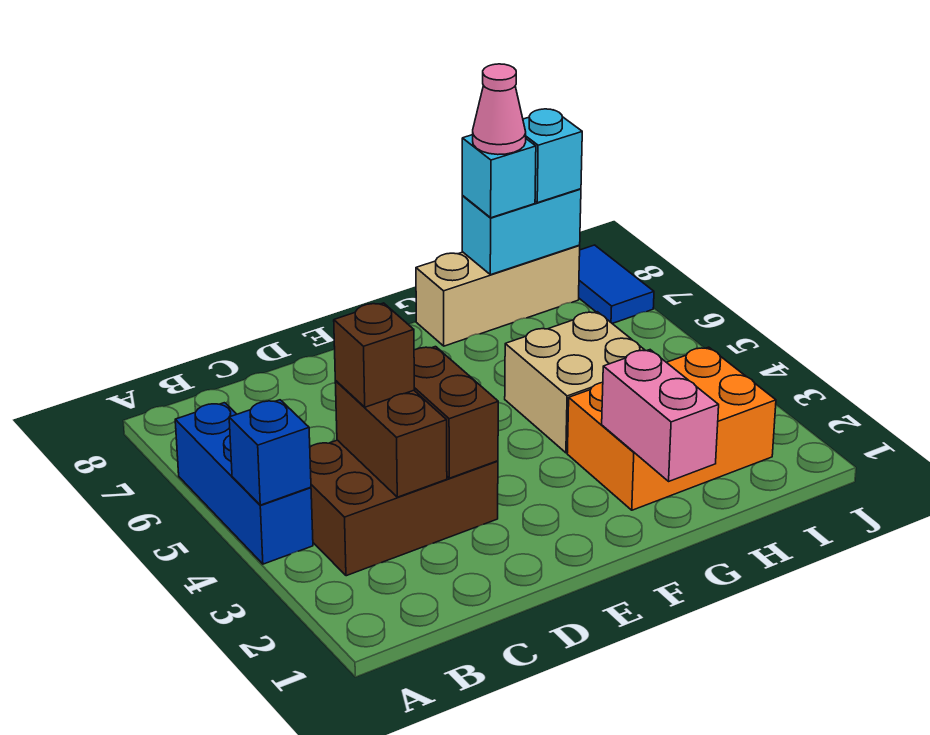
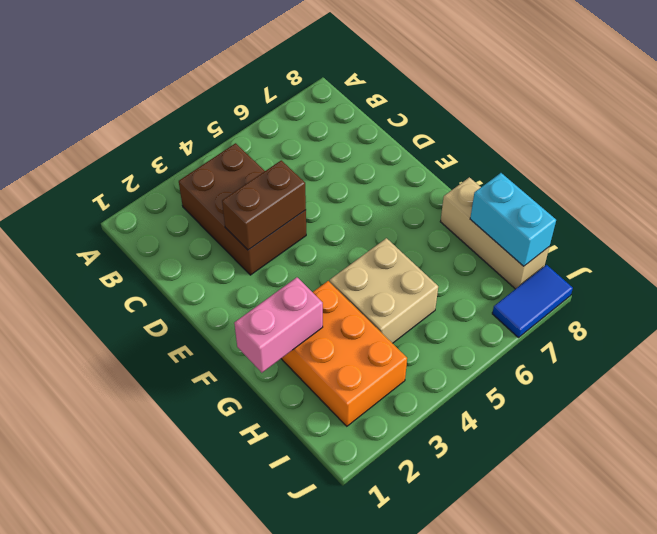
none -> blue brick A4:A6 level 1
none -> blue brick A4 level 2
none -> brown brick C3:C4 level 2

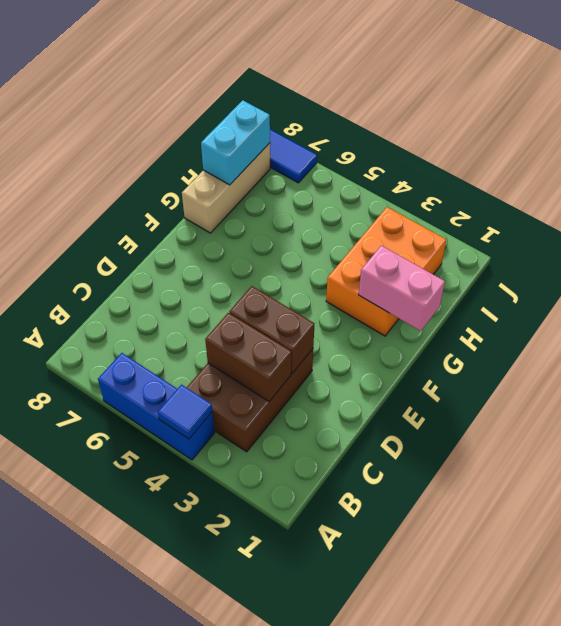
blue tile A4 level 2 -> blue brick A4 level 2
none -> tan brick G4:H5 level 1
none -> brown brick C4 level 3
none -> cyan brick H8 level 3

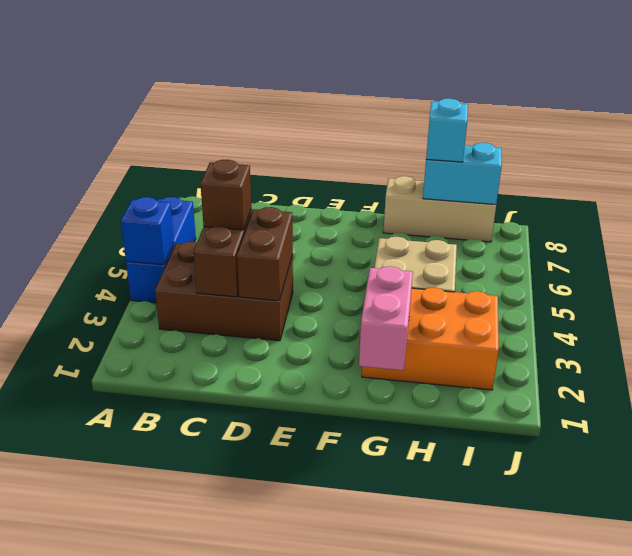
none -> blue tile J7:J8 level 1
none -> cyan brick I8 level 3
none -> pink cone H8 level 4

